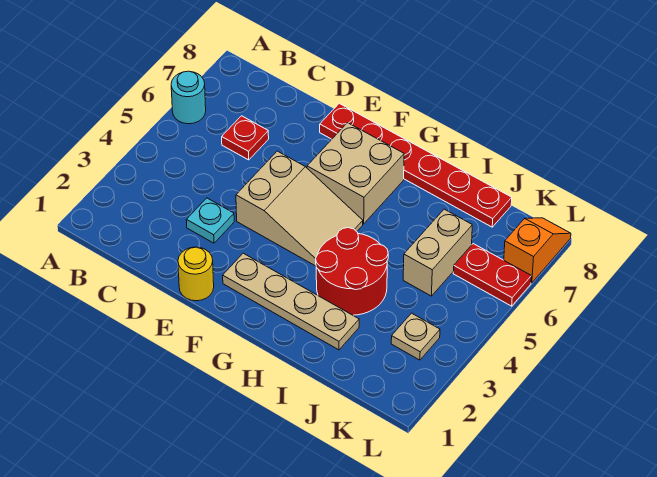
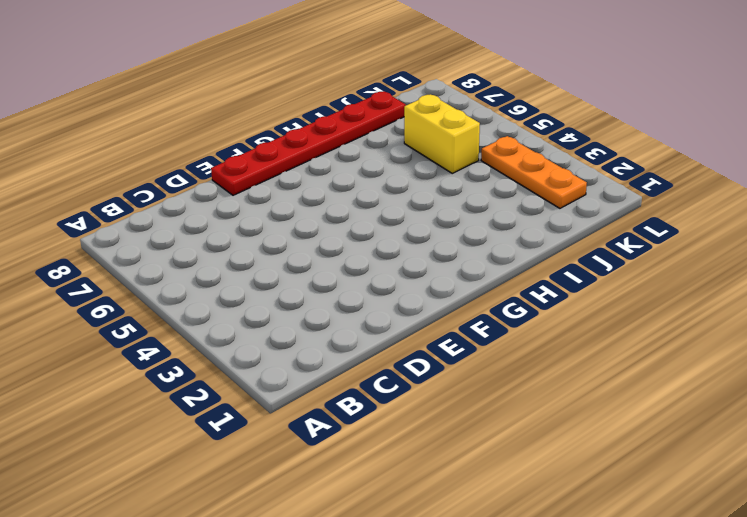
yellow brick J5:J6 level 1 -> tan brick J5:J6 level 1
orange plate K2:K4 level 1 -> tan plate K3 level 1
none -> cyan round brick A6 level 1
none -> red plate C6 level 1
none -> cyan plate D3 level 1

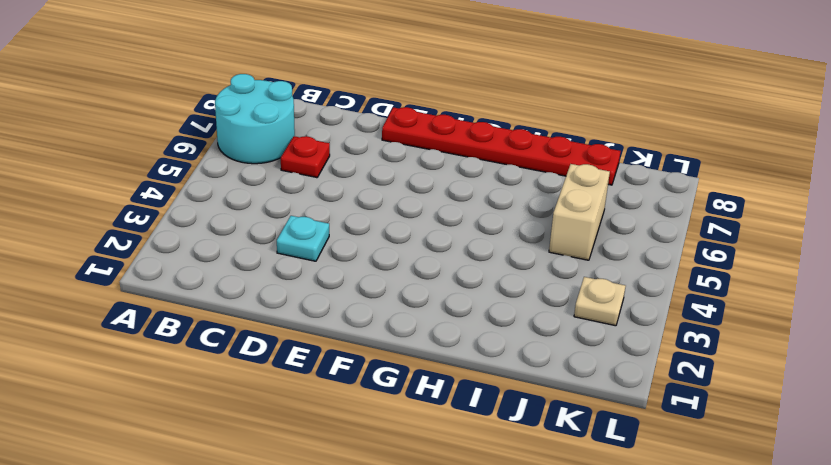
cyan round brick A6:B7 level 1 -> cyan round brick A6 level 1
none -> yellow round brick E1 level 1
none -> tan slope E4:G5 level 1 top E
none -> tan plate F2:I2 level 1

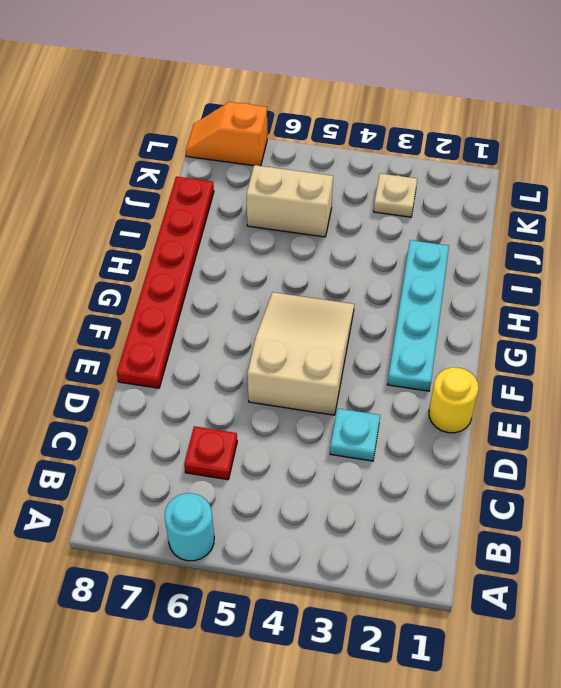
cyan plate F2:I2 level 1 -> tan plate F2:I2 level 1
none -> tan brick F6:G7 level 1
none -> red round brick H3:I4 level 1
none -> red plate K6:L6 level 1

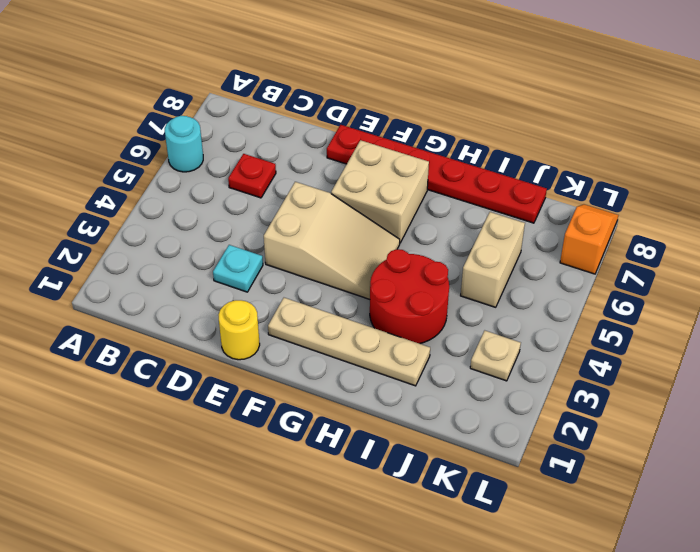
none -> red plate K6:L6 level 1

